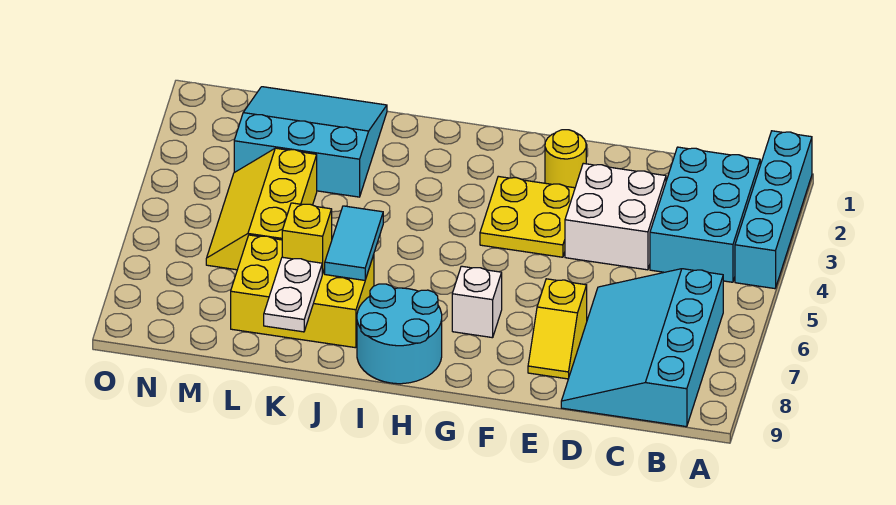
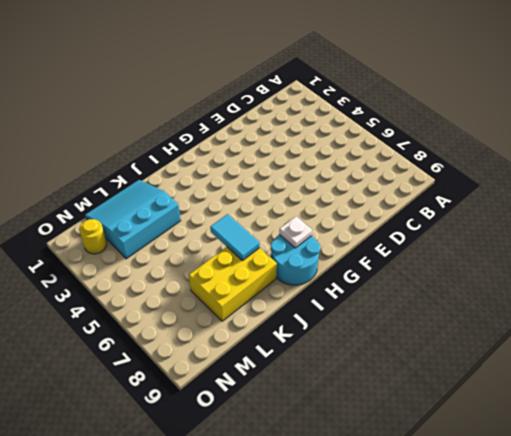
white plate H8 level 2 -> none
yellow round brick N2 level 1 -> yellow round brick F2 level 1
none -> cyan brick A1:A4 level 1
none -> cyan brick B2:C4 level 1
none -> cyan slope B6:D9 level 1 top B

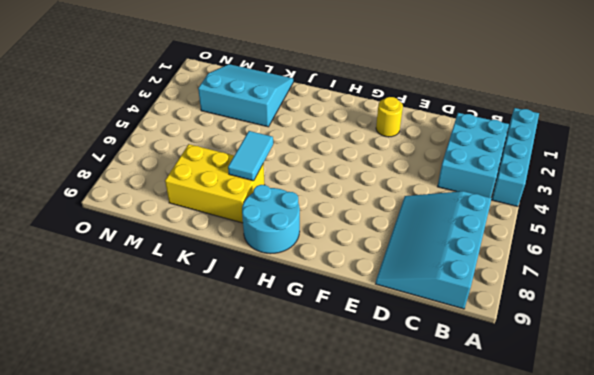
none -> white brick D3:E4 level 1
none -> yellow slope E7:E8 level 1 top 7
none -> yellow plate F3:G4 level 1

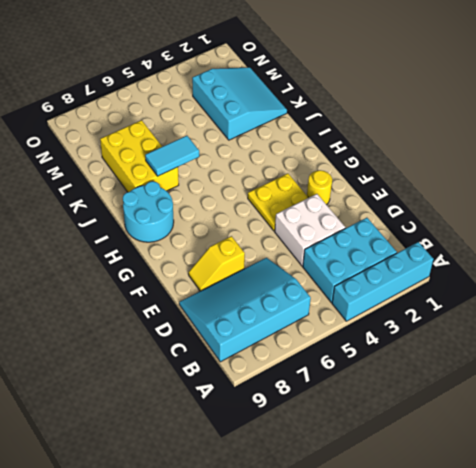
none -> white brick G7 level 1
none -> yellow slope L4:M6 level 1 top L
none -> yellow brick K7 level 2

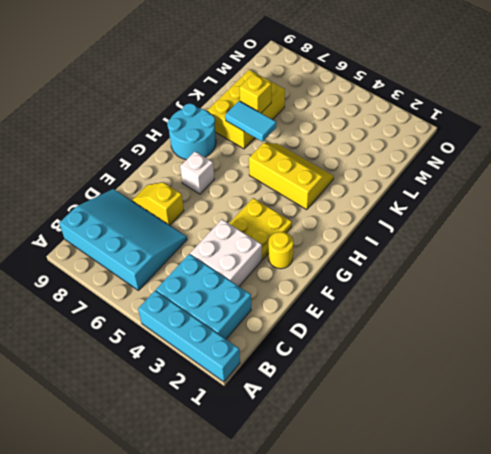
yellow slope I3:J5 level 1 top I -> yellow slope L4:M6 level 1 top L
none -> cyan slope K1:M3 level 1 top 3
none -> white plate K8:K9 level 2

